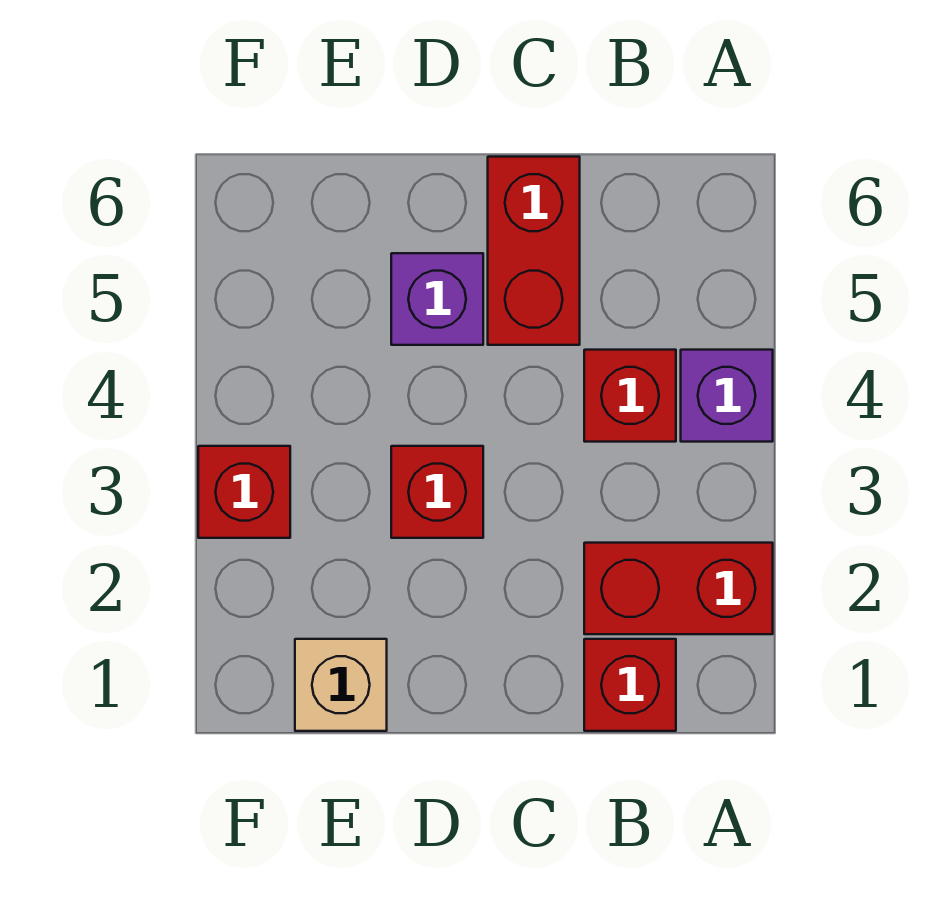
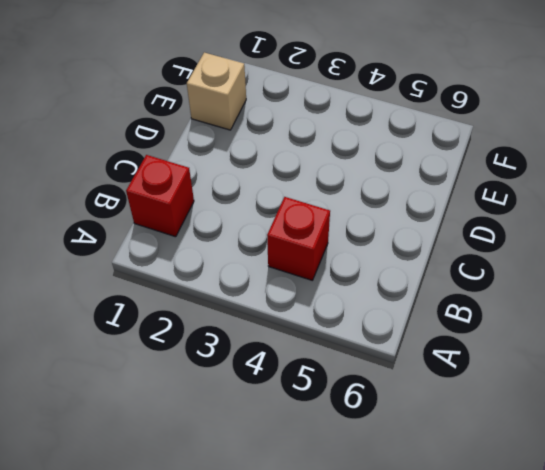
none -> red brick A2:B2 level 1
none -> purple brick A4 level 1

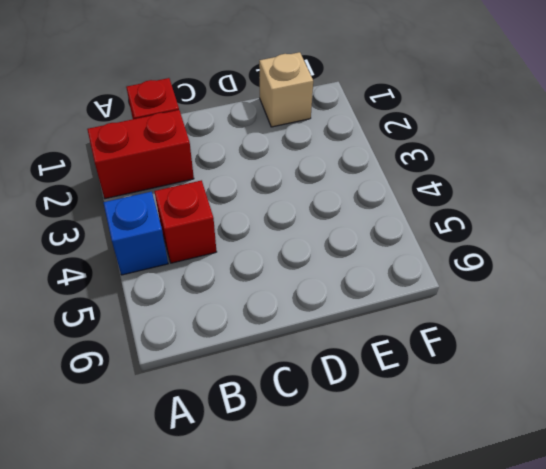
blue brick A4 level 1 -> purple brick A4 level 1
none -> red brick C5:C6 level 1
none -> red brick D3 level 1

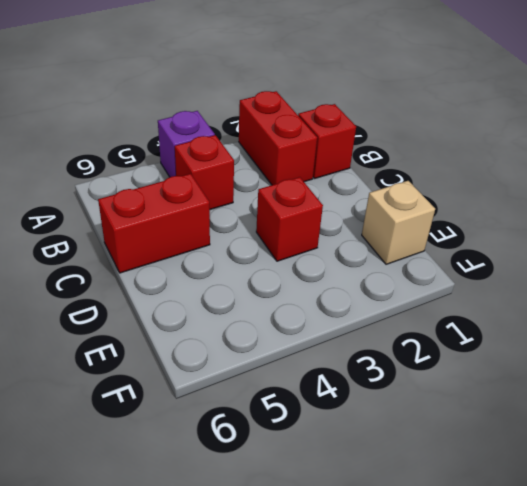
none -> purple brick D5 level 1
none -> red brick F3 level 1

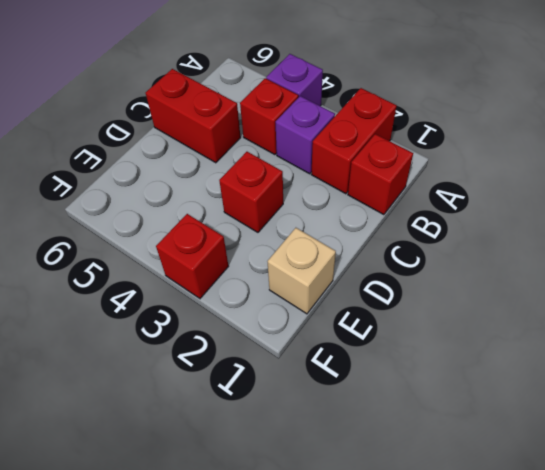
purple brick B3 level 1 -> purple brick D5 level 1

